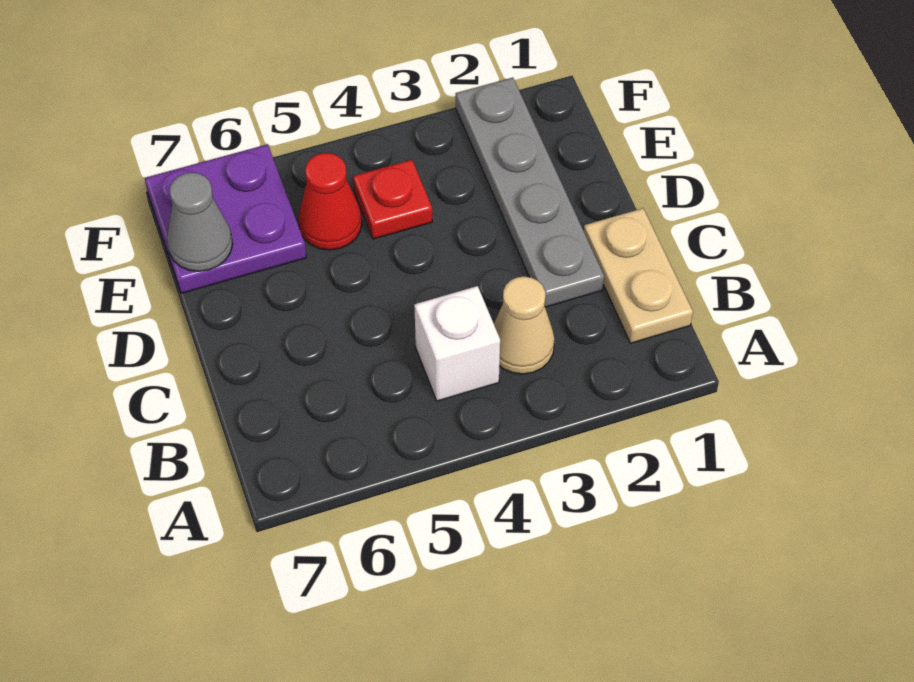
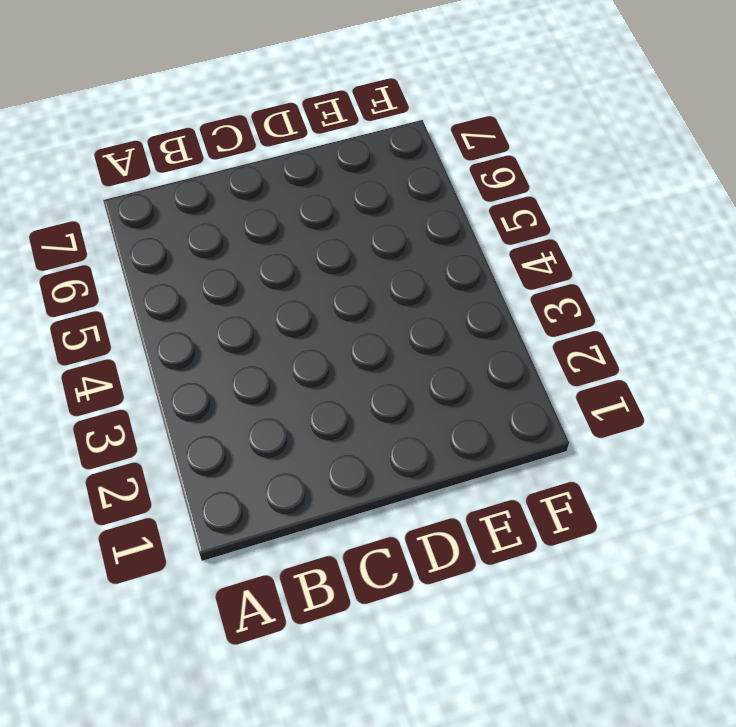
none -> tan plate B1:C1 level 1
none -> tan cone B3 level 1

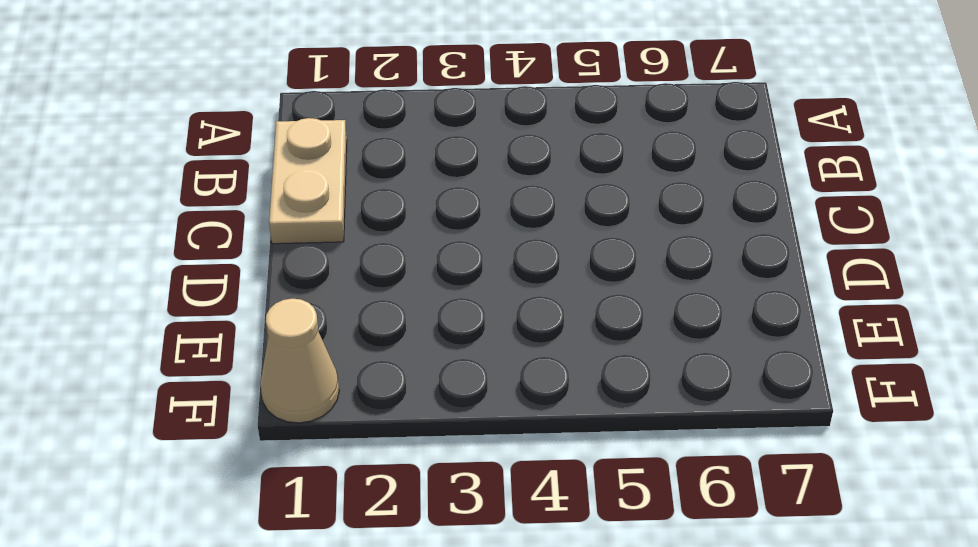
tan cone F1 level 1 -> tan cone B3 level 1
none -> white brick B4 level 1
none -> grey plate C2:F2 level 1

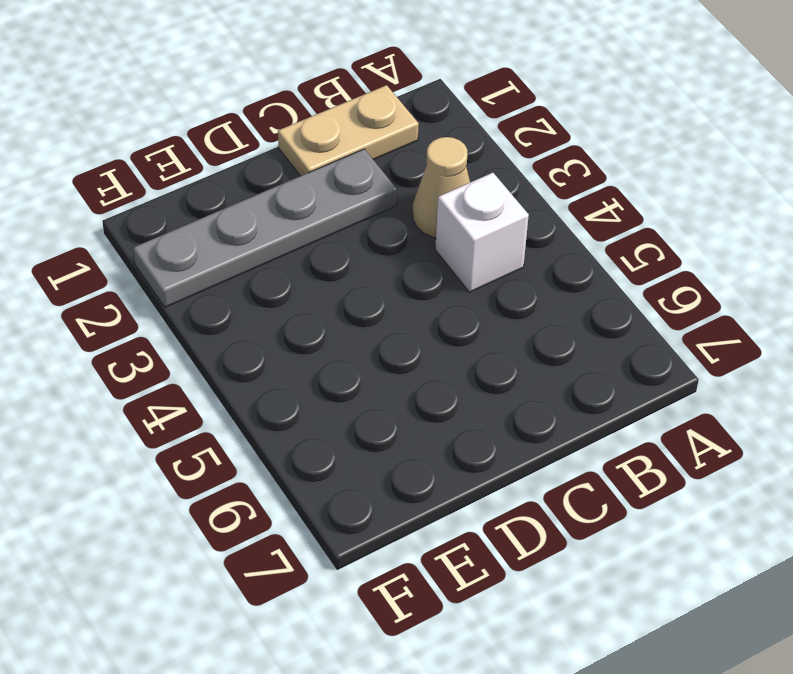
none -> red plate E4 level 1
none -> red cone E5 level 1

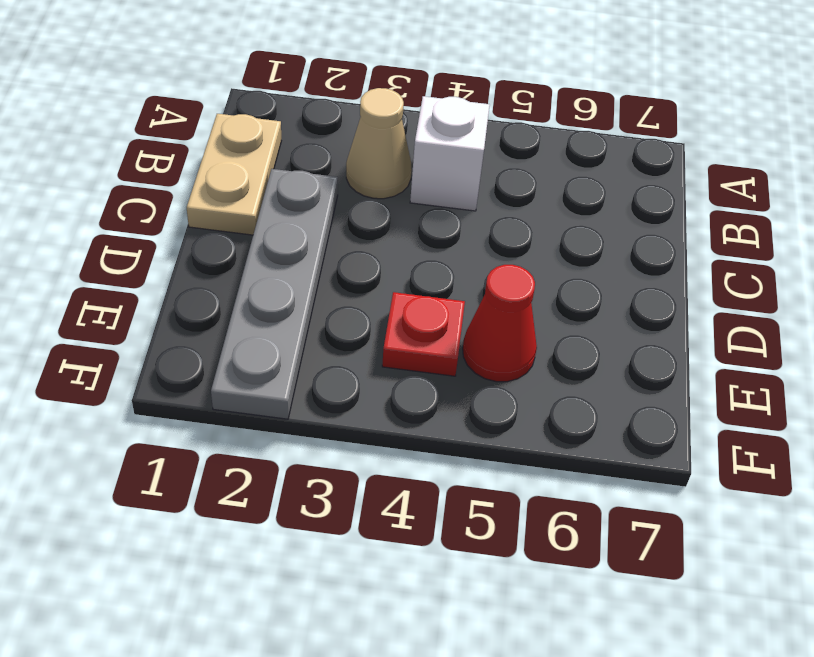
none -> purple plate E6:F7 level 1
none -> grey cone E7 level 2

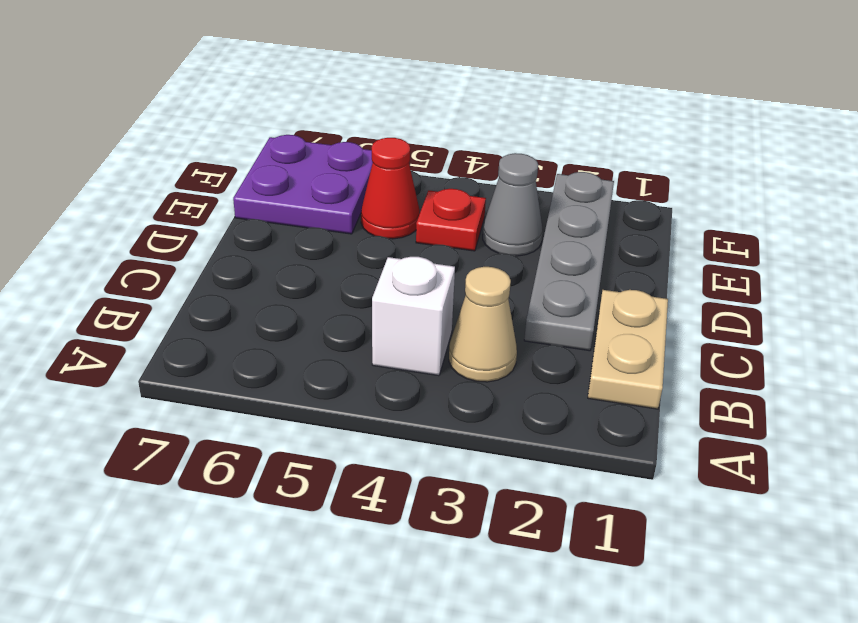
grey cone E3 level 1 -> grey cone E7 level 2

